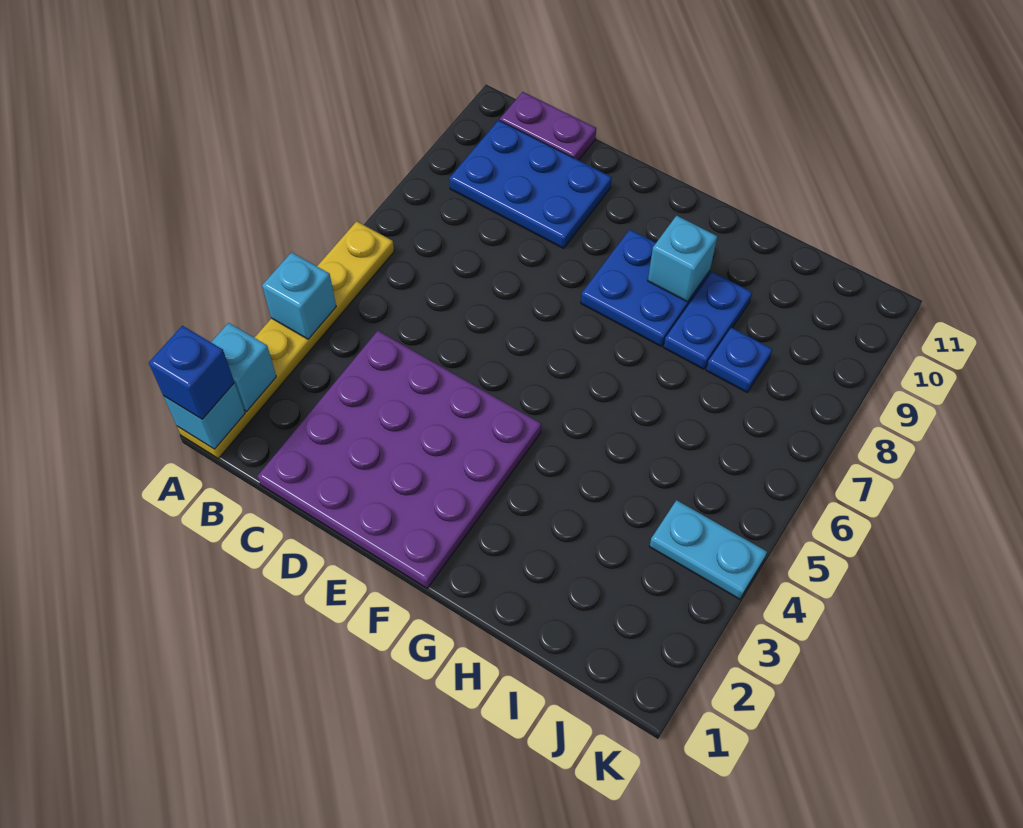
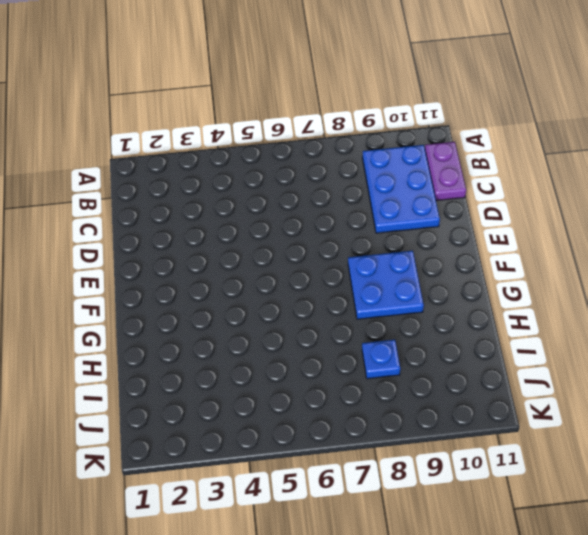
none -> yellow plate A1:A6 level 1
none -> purple plate C1:F4 level 1
none -> blue plate H8:H9 level 1

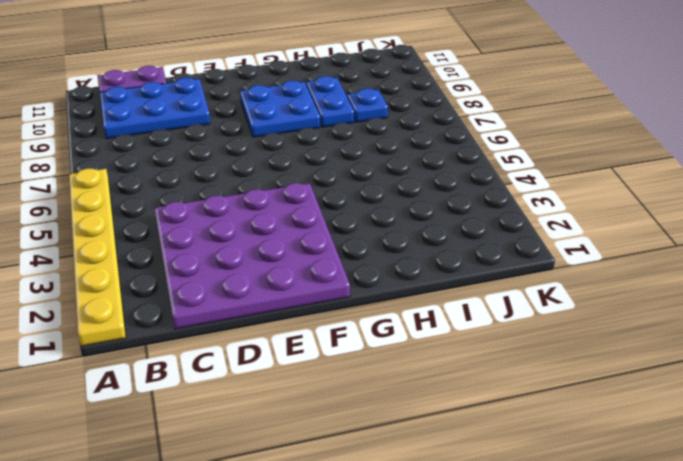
none -> cyan plate J4:K4 level 1
none -> cyan brick A1 level 2
none -> cyan brick A2 level 2

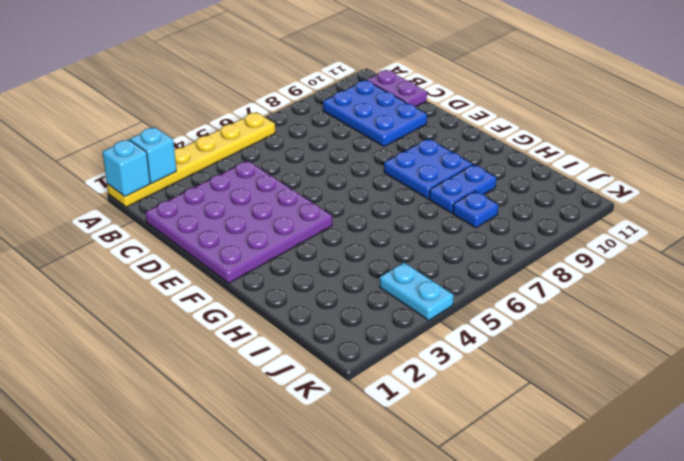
none -> cyan brick A4 level 2
none -> cyan brick G9 level 2
none -> blue brick A1 level 3

